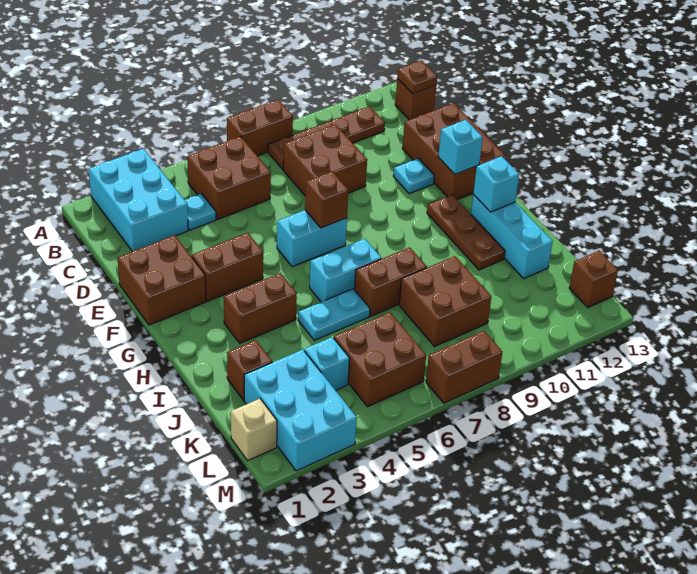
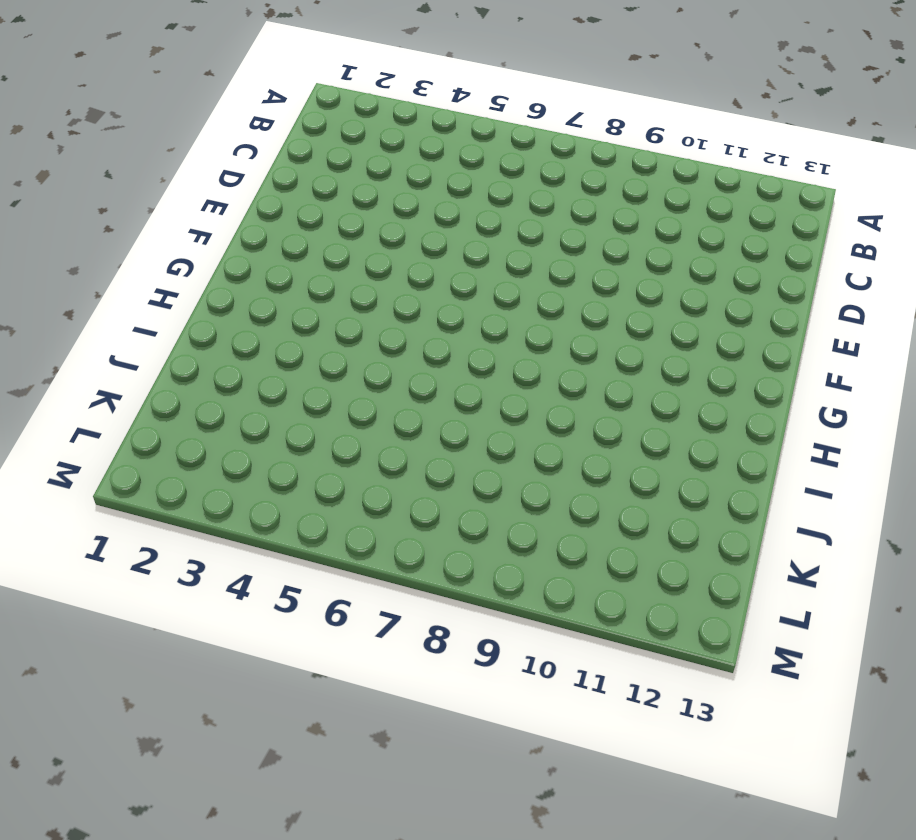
none -> cyan brick A2:C3 level 1
none -> brown brick A7:A8 level 1
none -> brown brick B5:C6 level 1
none -> brown plate B8:B11 level 1

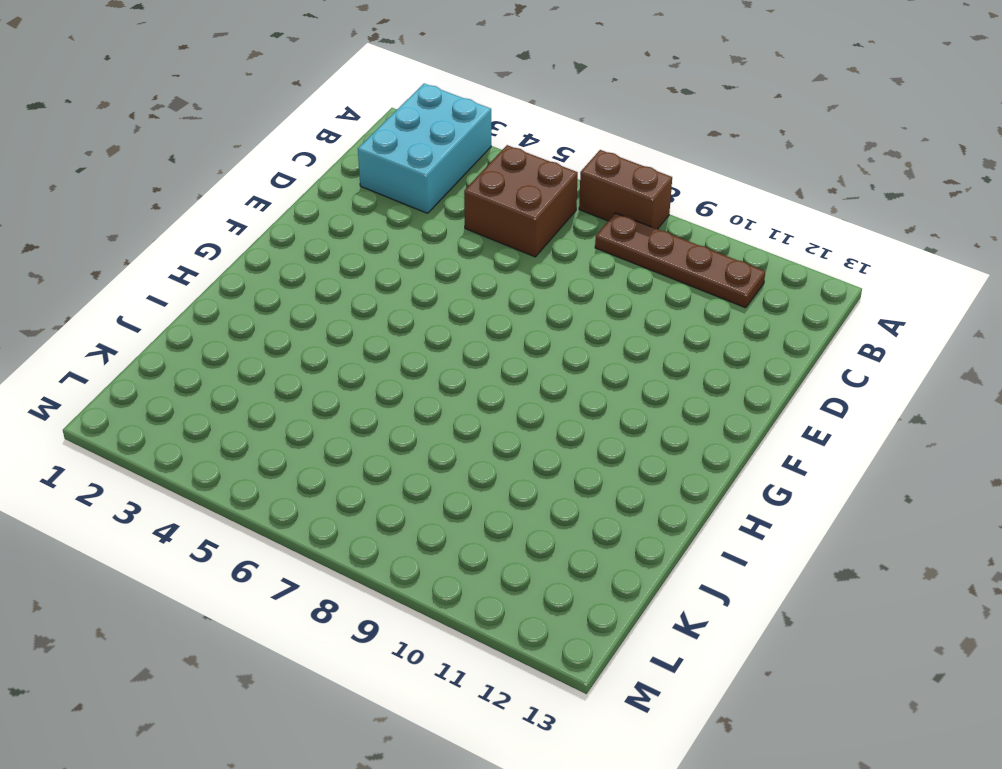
none -> brown brick B13 level 1
none -> cyan plate C4 level 1
none -> brown brick C8:D9 level 1
none -> brown brick D12:F13 level 1

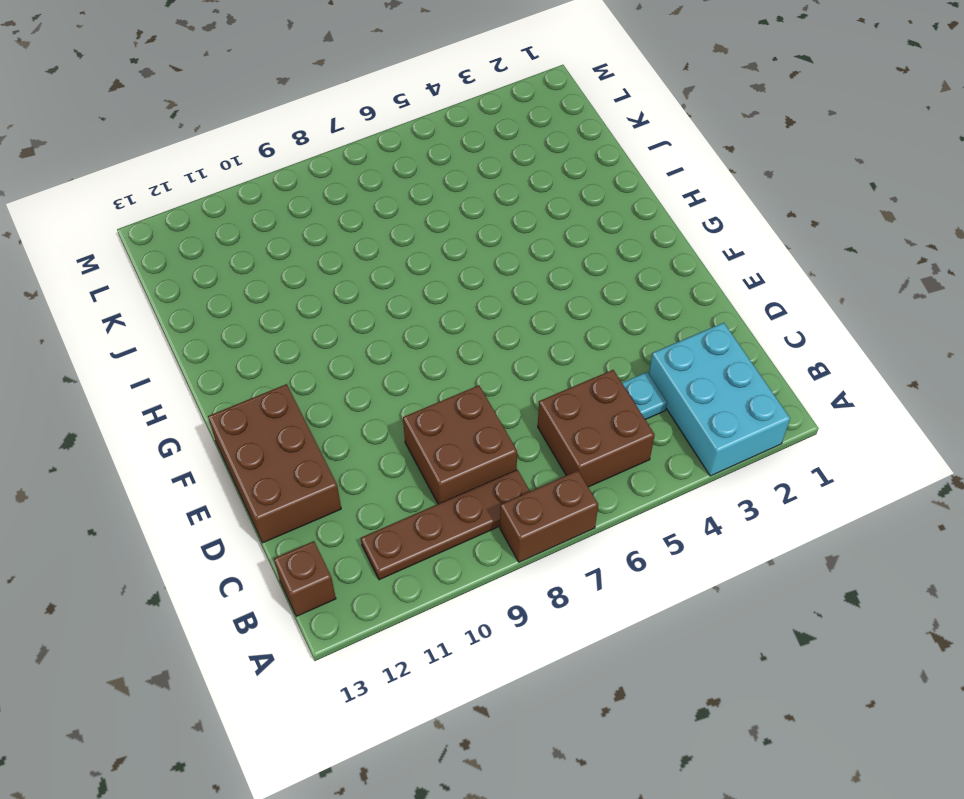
none -> brown brick E1:F2 level 1
none -> cyan plate E11 level 1
none -> brown brick F3:F4 level 1
none -> cyan brick F6:F7 level 1

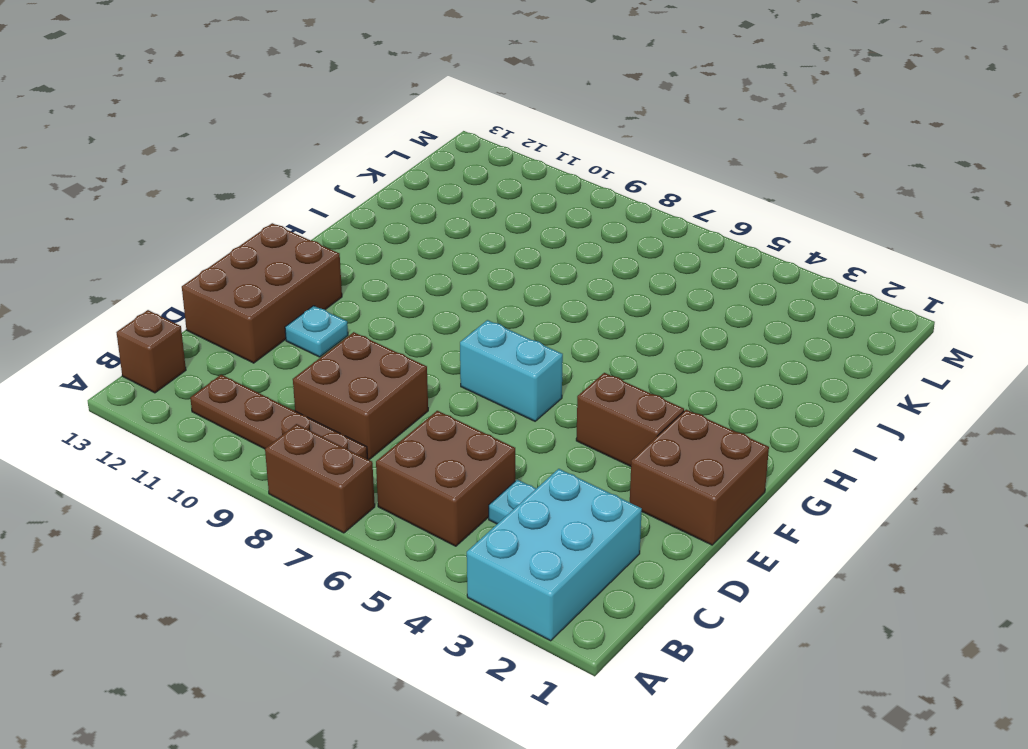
none -> brown plate G11:I11 level 1
none -> brown brick H3:H4 level 1
none -> cyan brick H6:H7 level 1
none -> cyan brick H12:J12 level 1

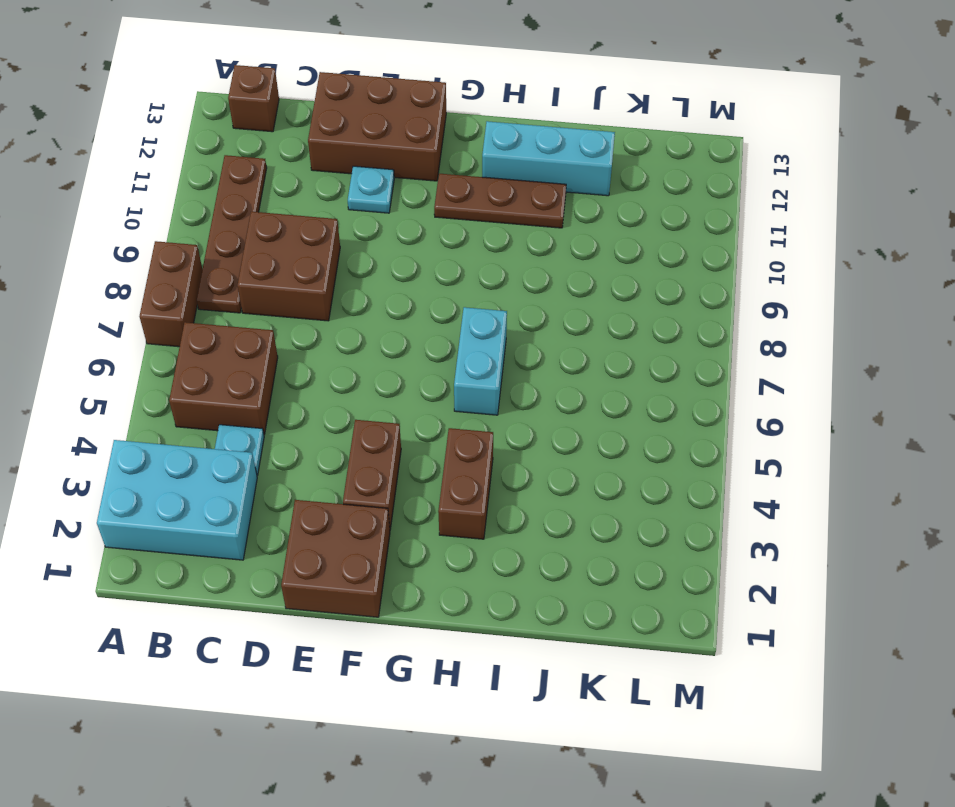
none -> cyan brick F6:F7 level 1
none -> cyan plate I5:I6 level 1
none -> brown brick I7:I8 level 1
none -> brown brick J2 level 1

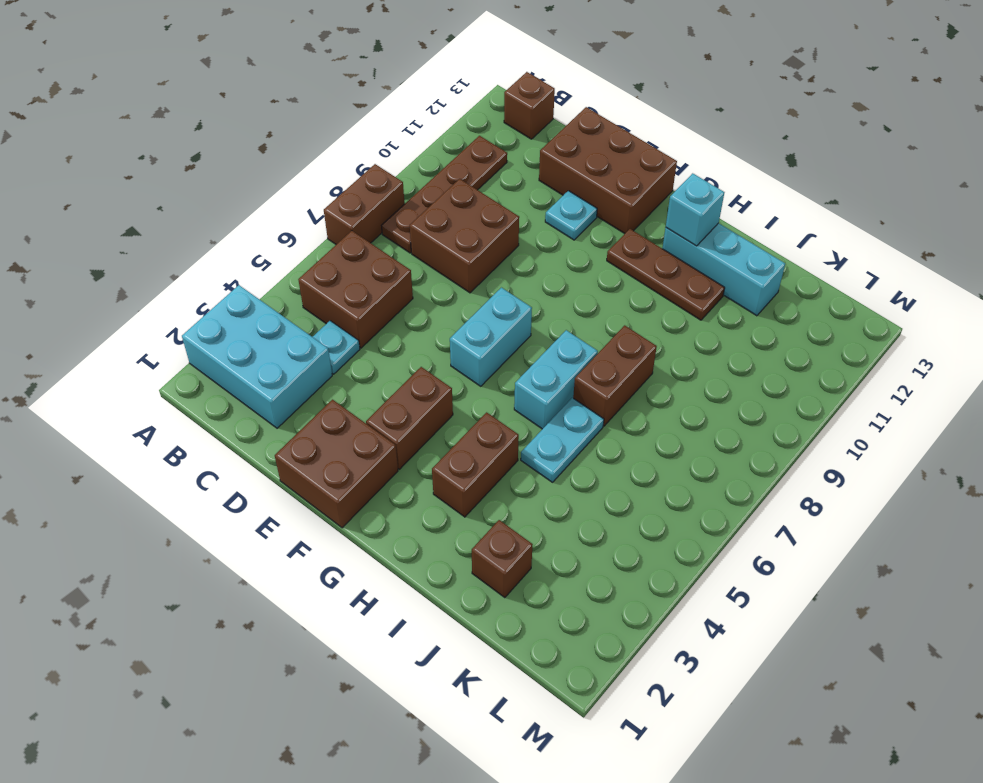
none -> brown brick J8:K9 level 1
none -> cyan brick K2:M3 level 1
none -> cyan brick K4 level 1
none -> brown brick K5:L6 level 1

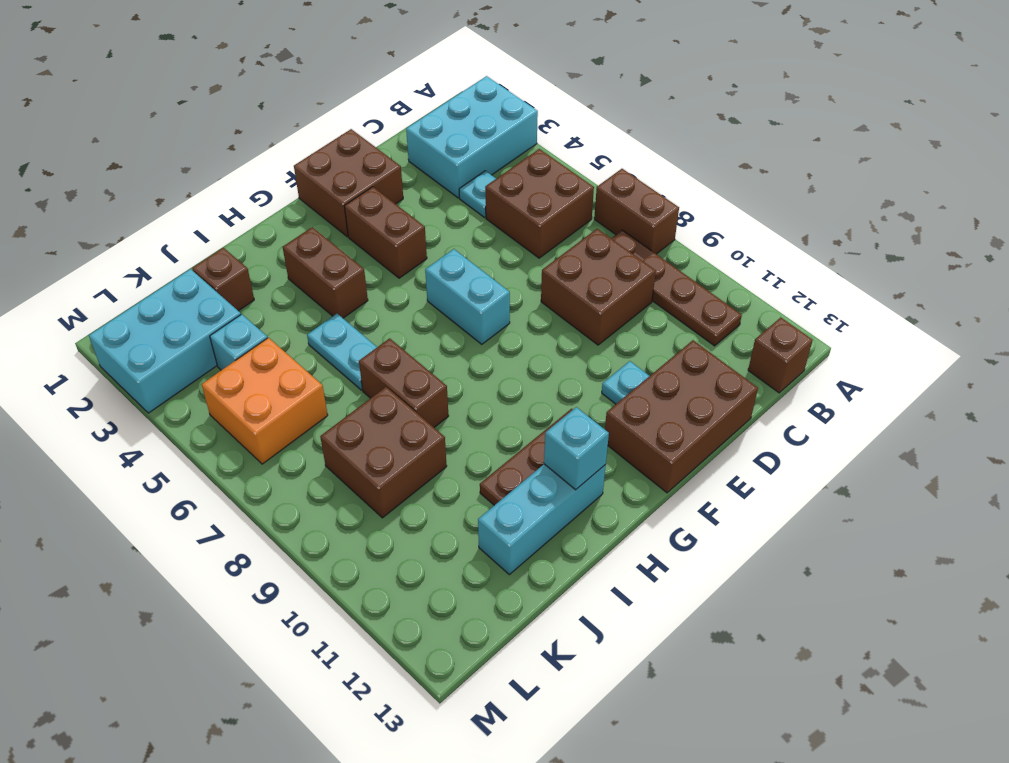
orange brick K5:L6 level 1 -> brown brick K5:L6 level 1
none -> cyan brick H6:H7 level 1
none -> tan brick L1 level 1
none -> brown brick L13 level 1
none -> brown brick M7:M8 level 1

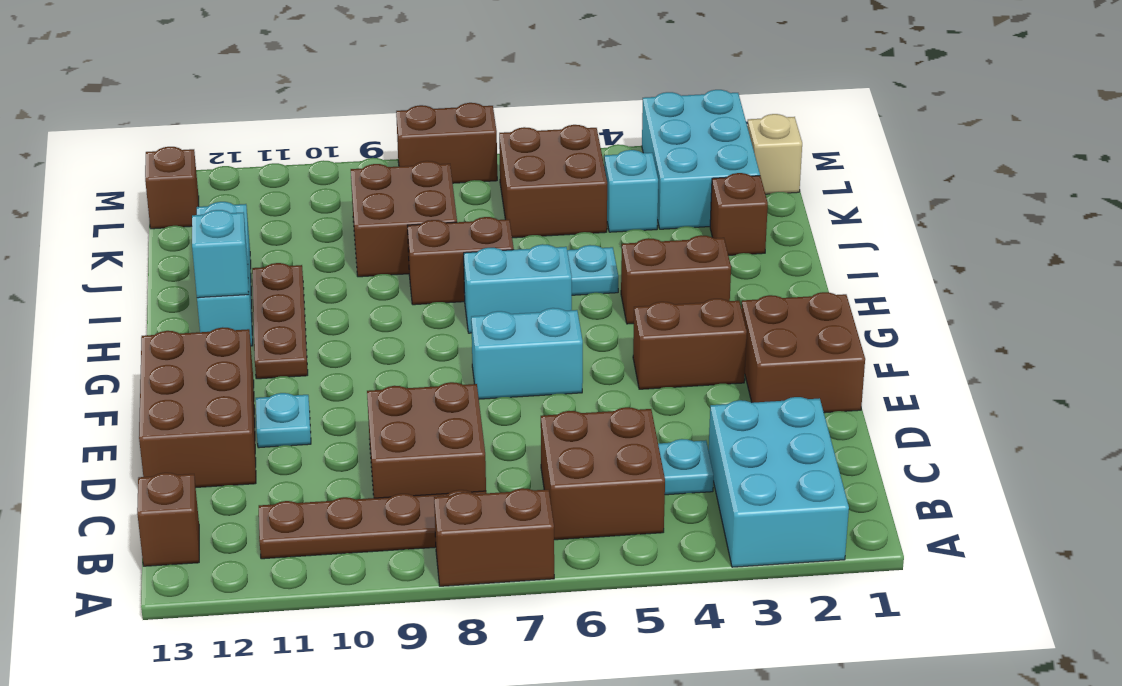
none -> brown plate B13 level 2
none -> brown brick F7 level 2
none -> cyan brick F12 level 2

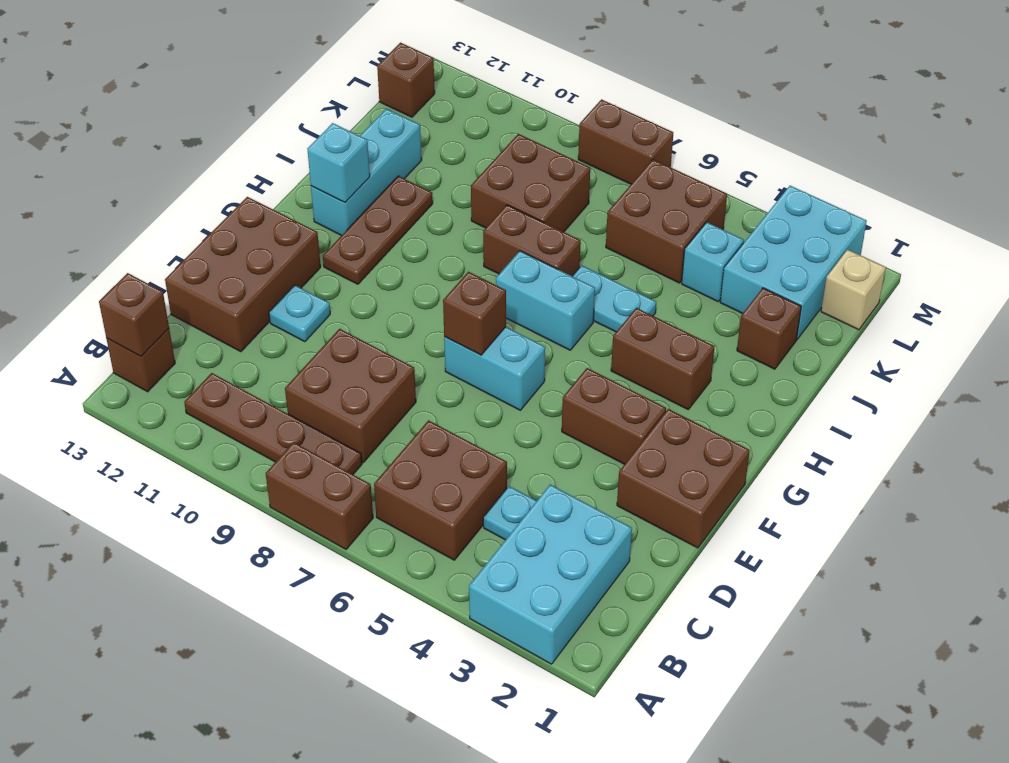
brown brick B13 level 2 -> brown plate B13 level 2
none -> cyan brick F12 level 2

